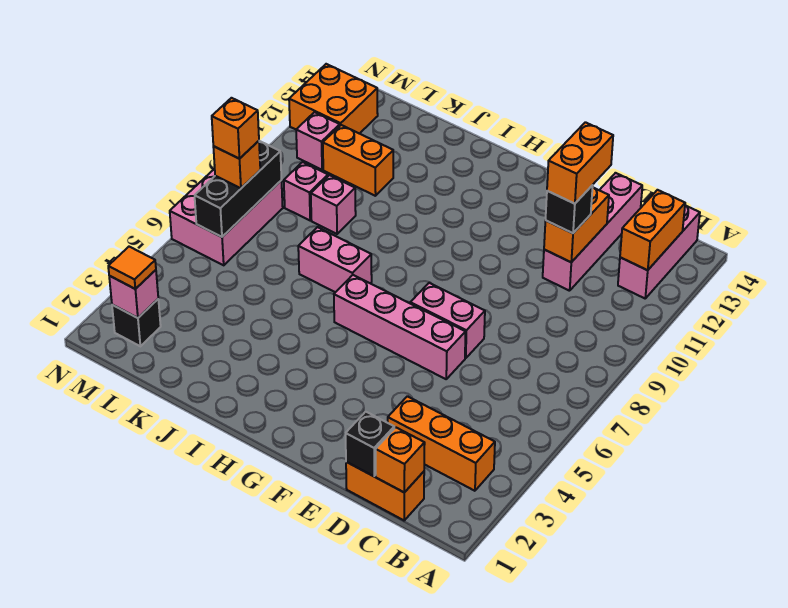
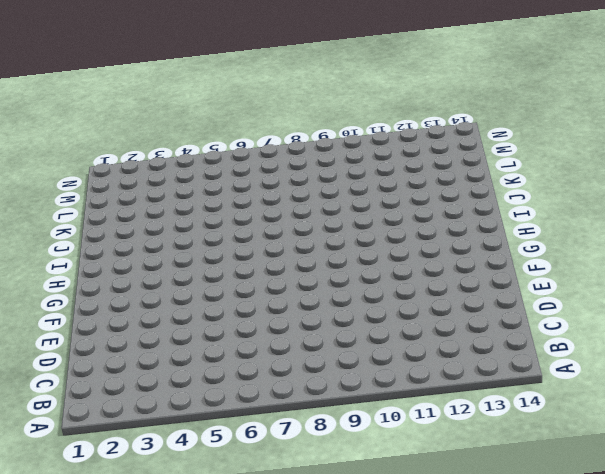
none -> orange brick B3:D3 level 1
none -> pink brick B12:B14 level 1
none -> orange brick C1:D1 level 1

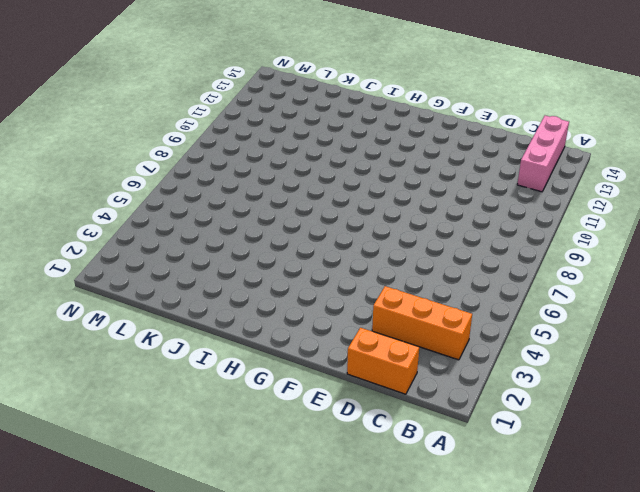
none -> pink brick D11:D14 level 1
none -> pink brick E6:H6 level 1
none -> pink brick E7:F7 level 1

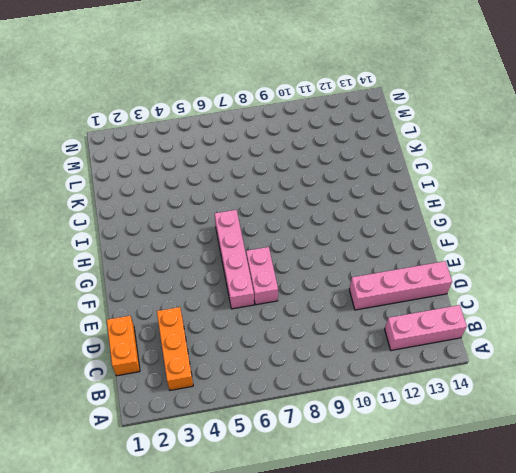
none -> pink brick I7:J7 level 1
none -> pink brick K9 level 1
none -> orange brick K11:L11 level 1

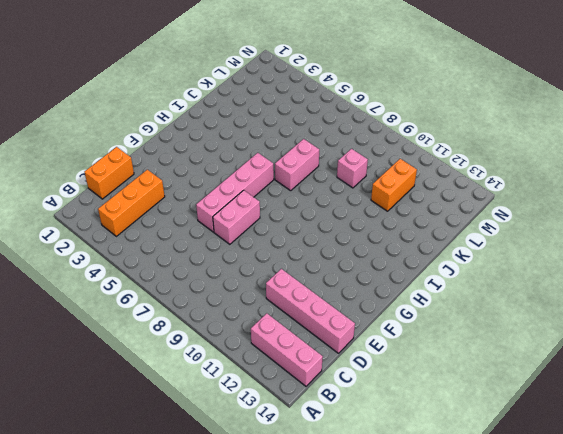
none -> pink brick L9 level 1
none -> black brick M2 level 1
none -> pink brick M6:N8 level 1

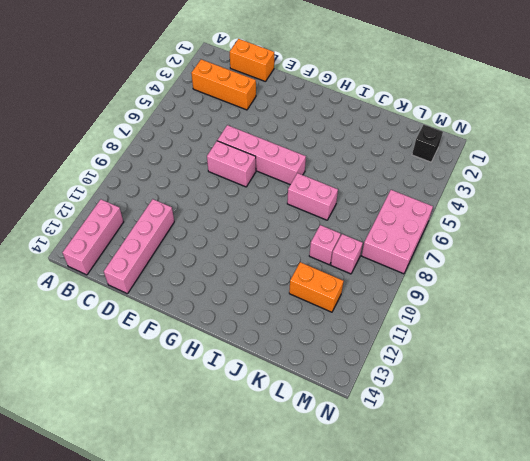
none -> pink brick M11 level 1
none -> orange brick M12:N13 level 1
none -> orange brick B12:B13 level 2

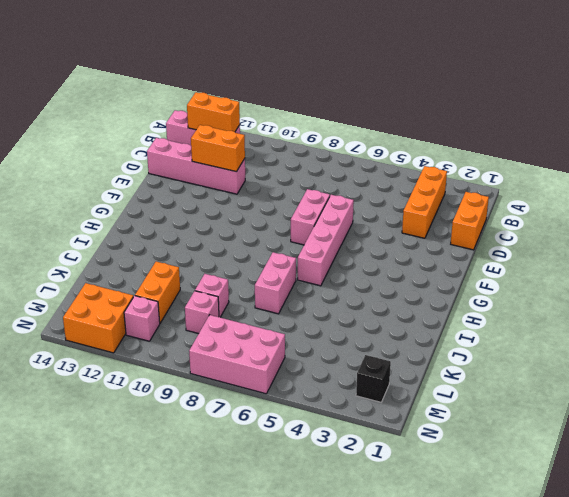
none -> orange brick C1 level 2
none -> black brick D1 level 2
none -> pink brick M2 level 2

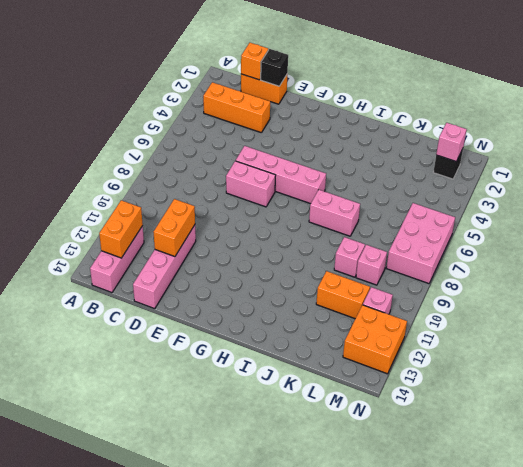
none -> black brick M6:M8 level 2
none -> black brick D11 level 3
none -> orange tile M2 level 3

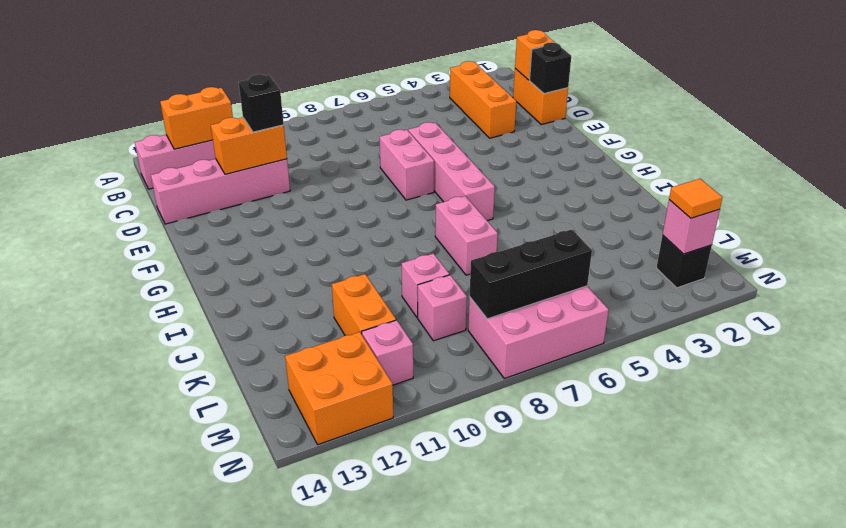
none -> orange brick M7 level 3
none -> orange brick D11:D12 level 4
none -> orange brick M7 level 4

